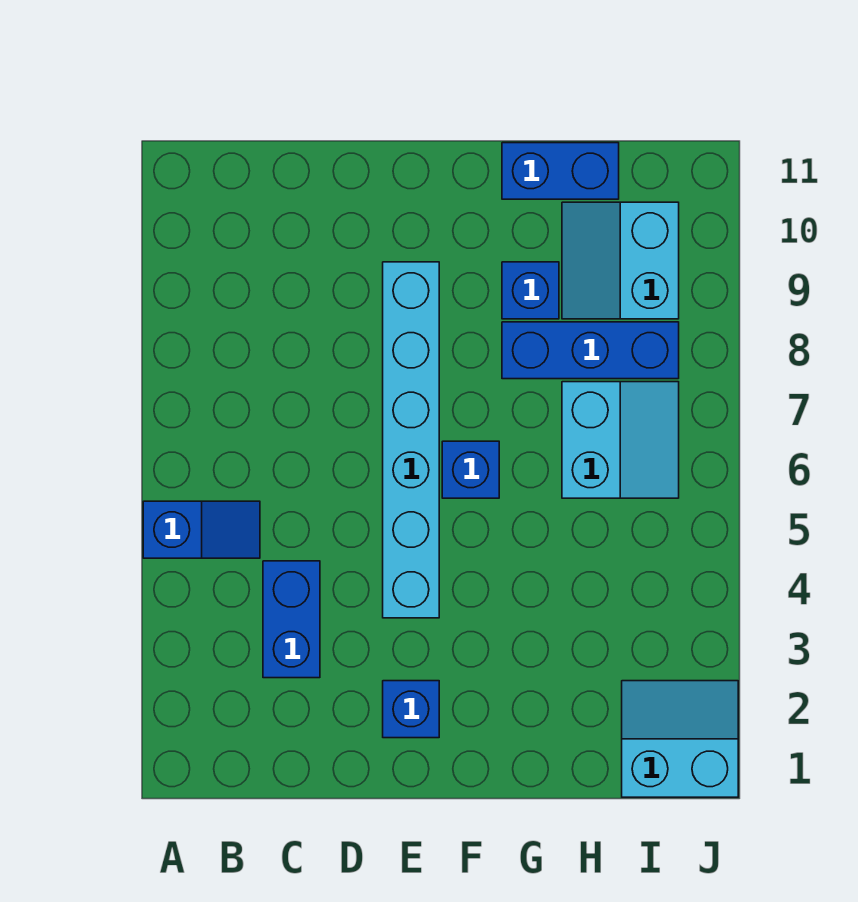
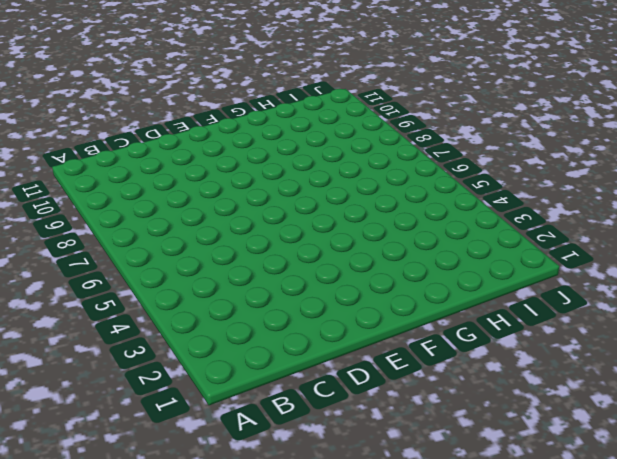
none -> blue slope A5:B5 level 1 top A
none -> blue brick C3:C4 level 1

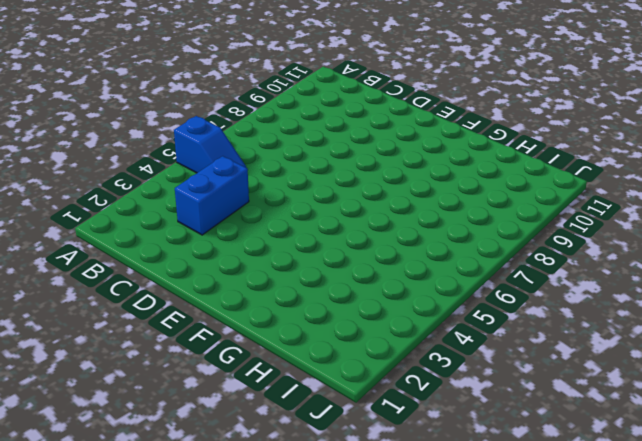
none -> blue brick E2 level 1
none -> cyan brick E4:E9 level 1

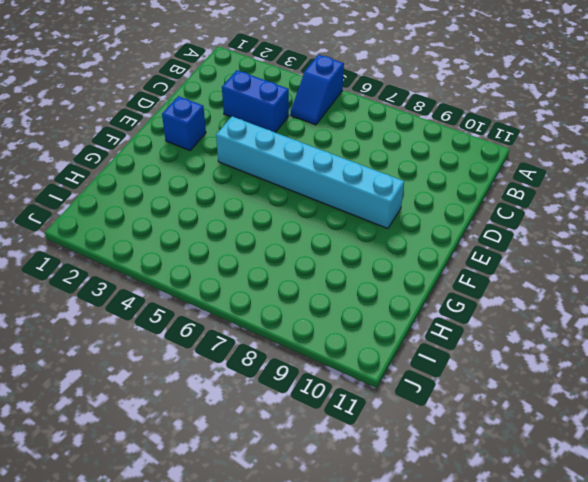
none -> blue brick F6 level 1
none -> blue brick G8:I8 level 1

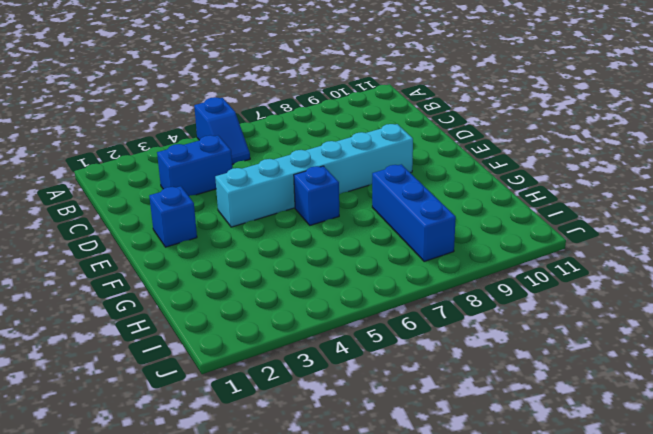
none -> blue brick G9 level 1
none -> blue brick G11:H11 level 1

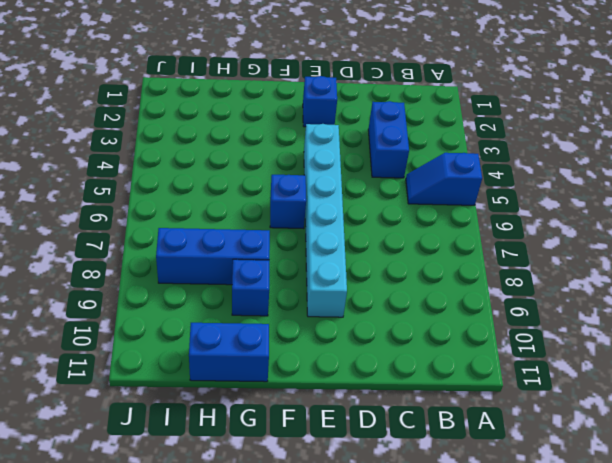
none -> cyan slope H6:I7 level 1 top H
none -> cyan slope H9:I10 level 1 top I

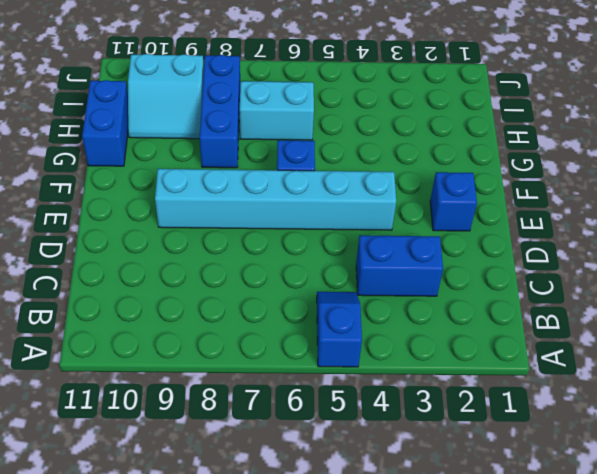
none -> blue brick G9 level 1
none -> cyan slope I1:J2 level 1 top 1

